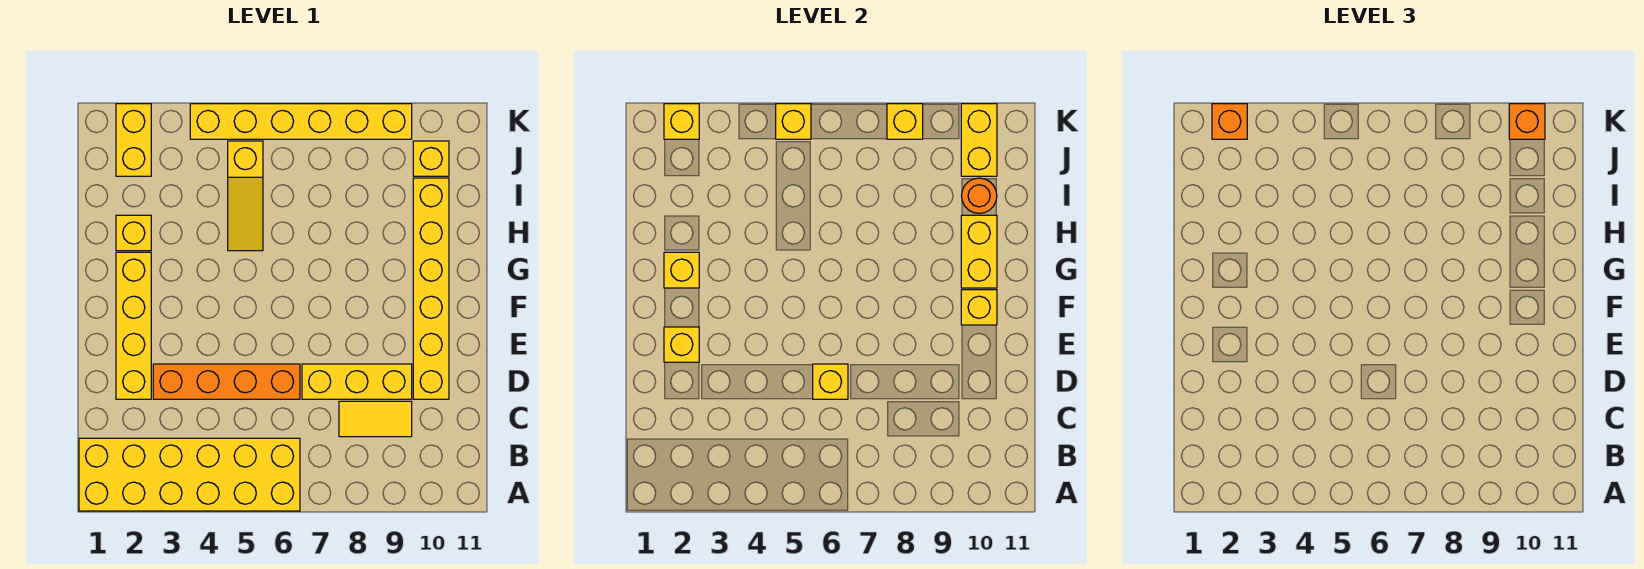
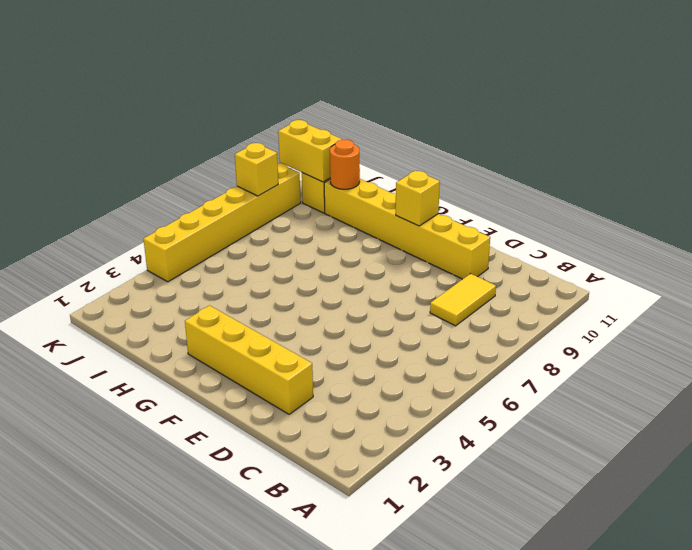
none -> yellow brick A1:B6 level 1
none -> orange brick D3:D6 level 1
none -> yellow brick D7:D9 level 1

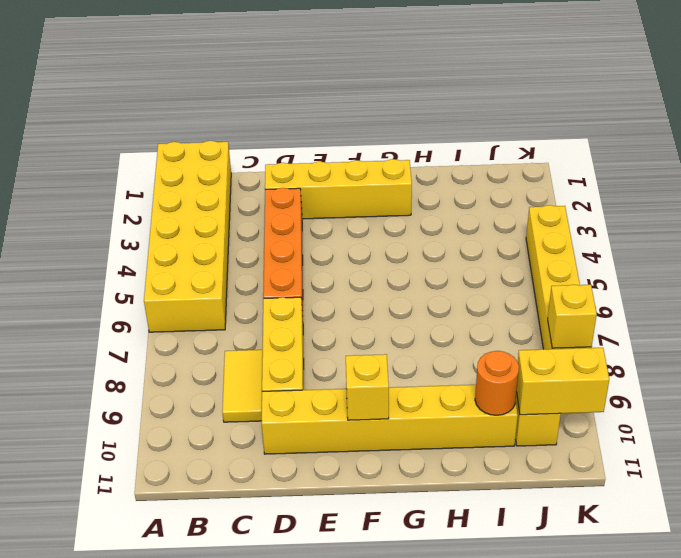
none -> yellow brick H2 level 1
none -> yellow slope H5:J5 level 1 top J
none -> yellow brick J2:K2 level 1

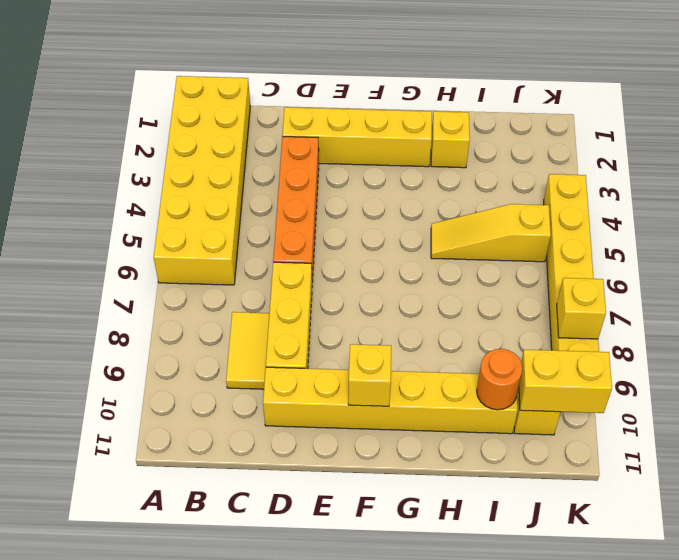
none -> yellow brick J2:K2 level 1
none -> yellow brick D6 level 2
none -> yellow brick E2 level 2

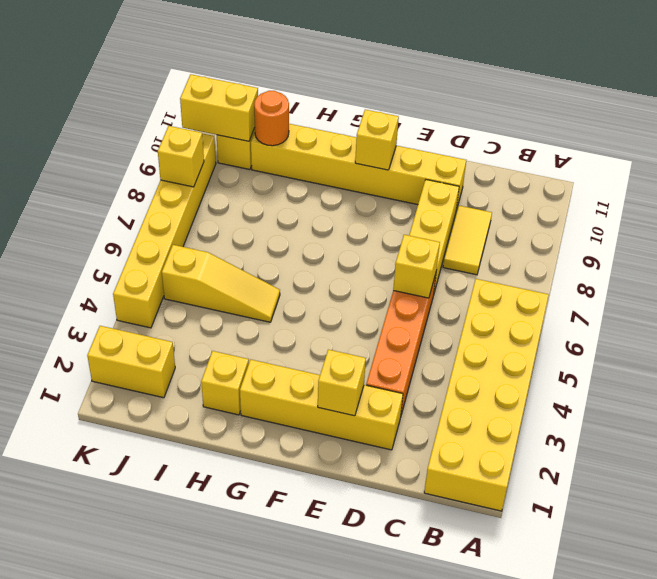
none -> yellow brick G2 level 2
none -> yellow brick G10:H10 level 2
none -> yellow brick K2 level 2

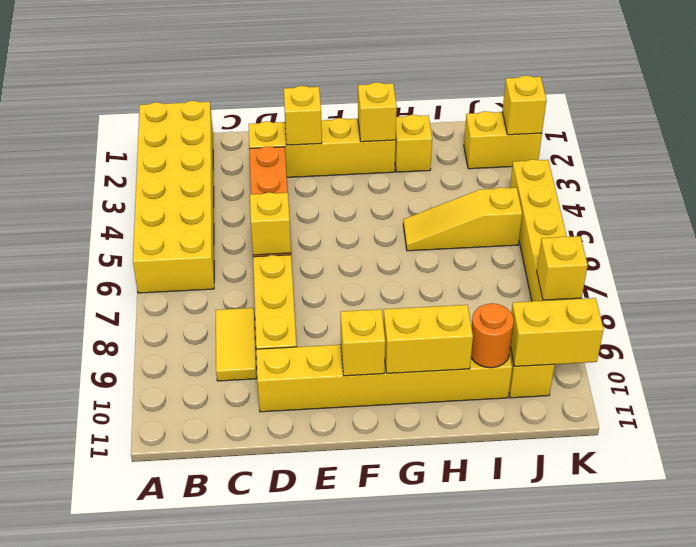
none -> yellow brick K5 level 2
none -> orange brick K2 level 3
none -> orange brick K10 level 3

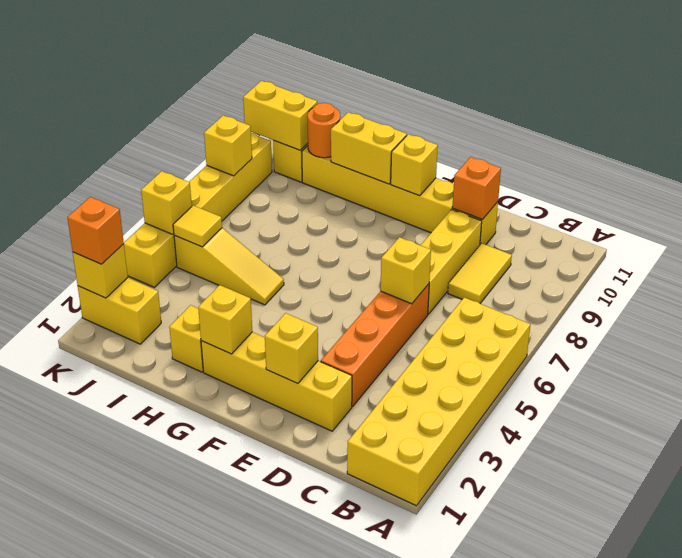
orange brick D10 level 2 -> orange brick K10 level 3
yellow tile J5 level 2 -> none

